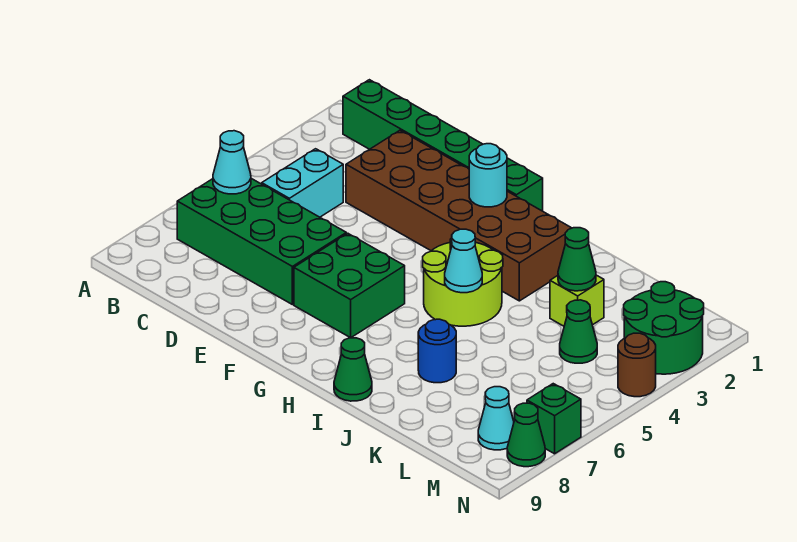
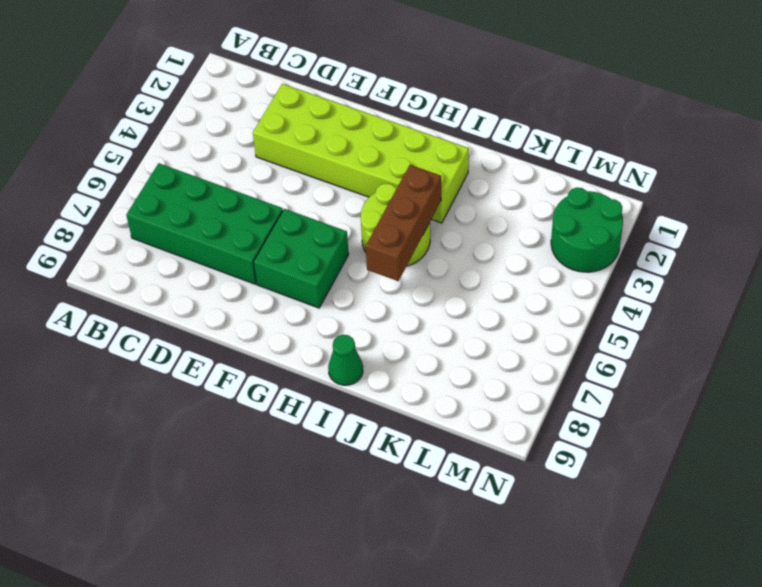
lime brick D2:I3 level 1 -> brown brick D2:I3 level 1
brown brick I4:I6 level 2 -> cyan cone I5 level 2
none -> green brick B1:G1 level 1
none -> cyan brick C4:C5 level 1
none -> blue round brick J7 level 1

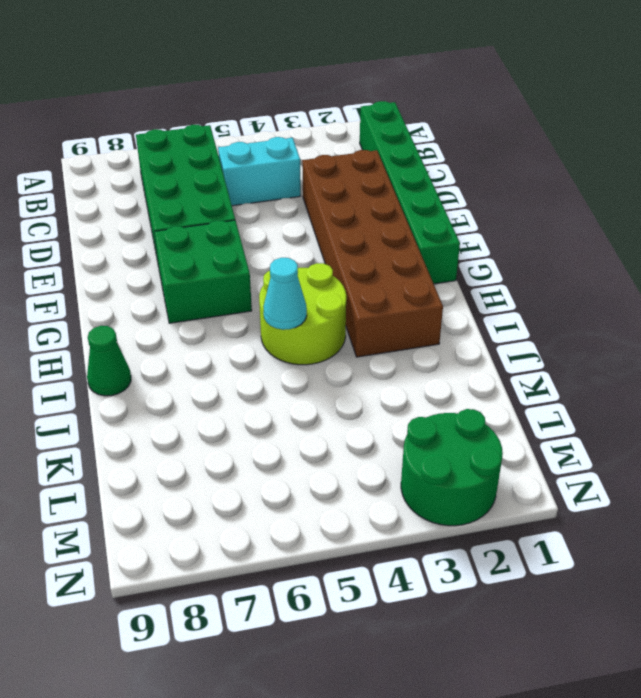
none -> blue round brick J7 level 1
none -> lime brick K3 level 1
none -> green cone L4 level 1

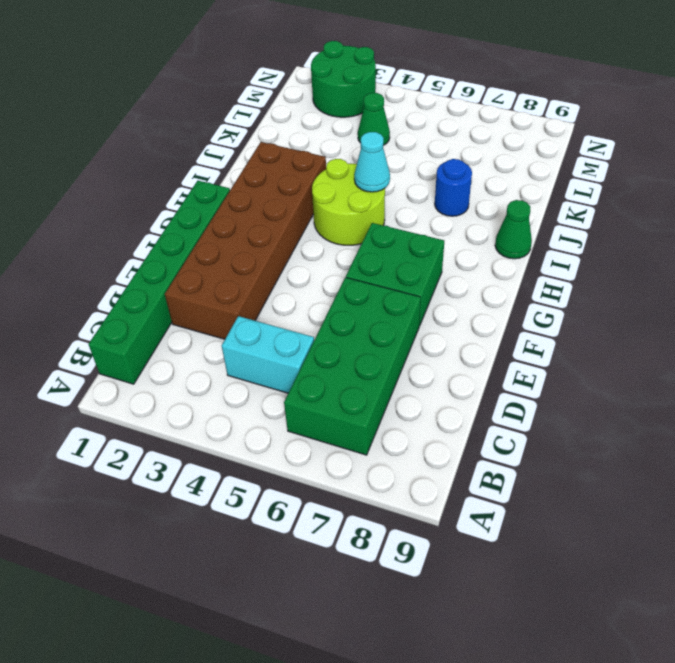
none -> lime brick K3 level 1
none -> cyan cone M8 level 1
none -> brown round brick N4 level 1

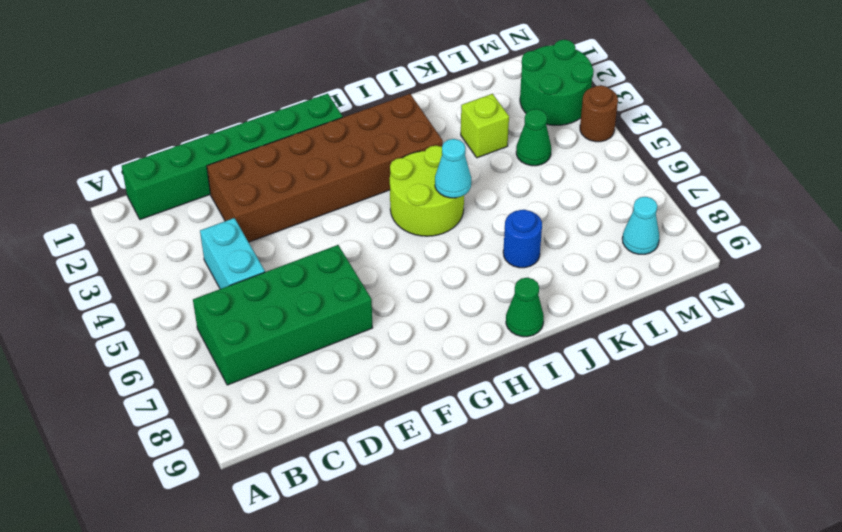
none -> green brick F6:G7 level 1
none -> green brick N7 level 1
none -> green cone N8 level 1

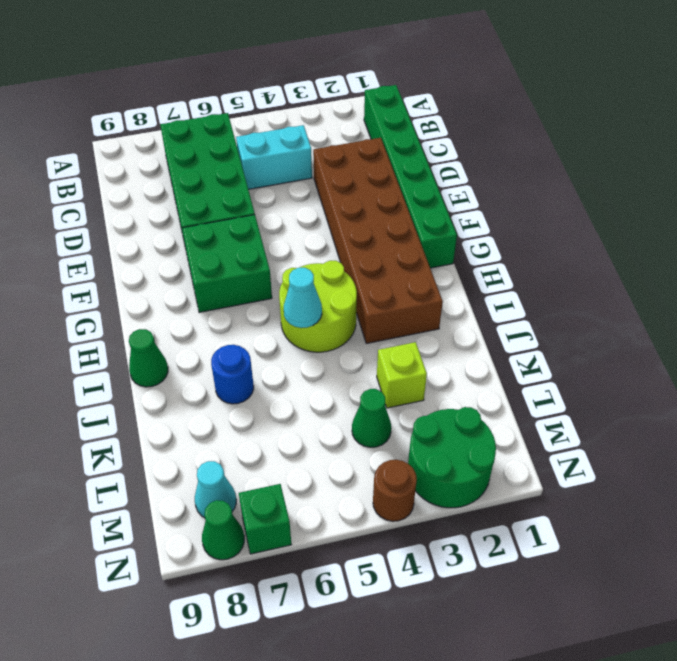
none -> cyan cone B6 level 2
none -> cyan round brick G2 level 2
none -> green cone K3 level 2

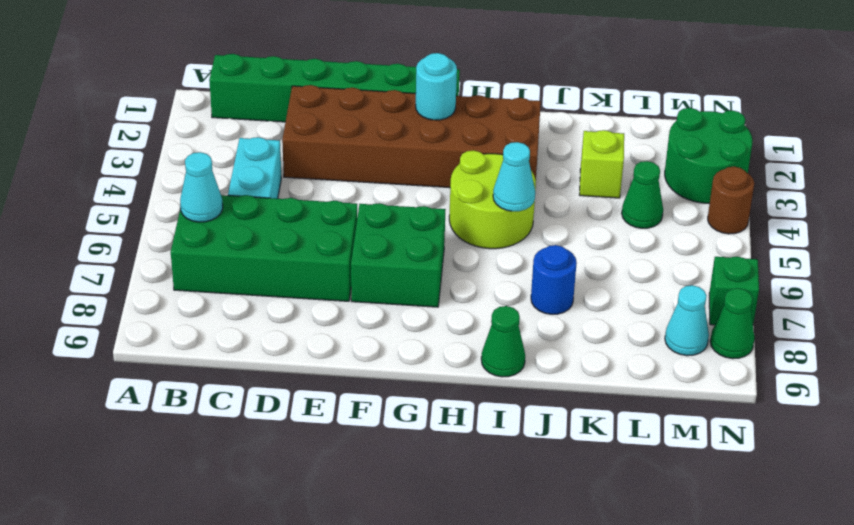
none -> green cone K3 level 2

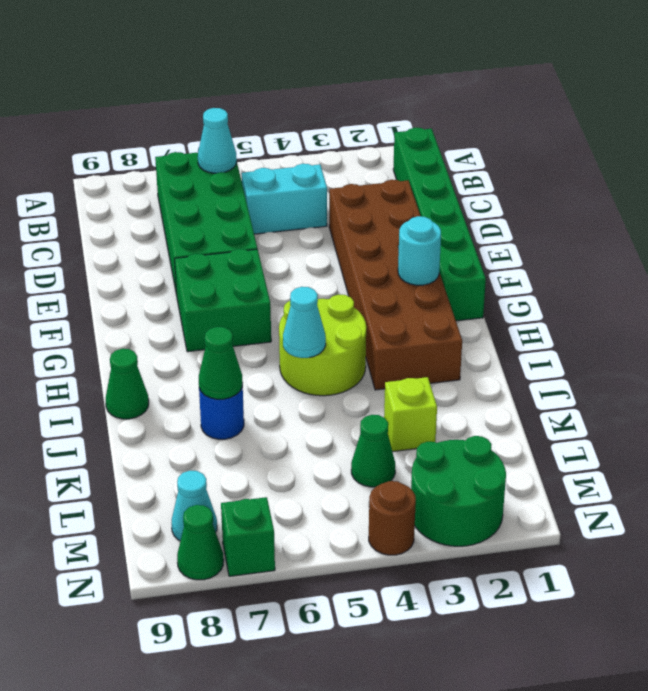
green cone J7 level 2 -> green cone K3 level 2

